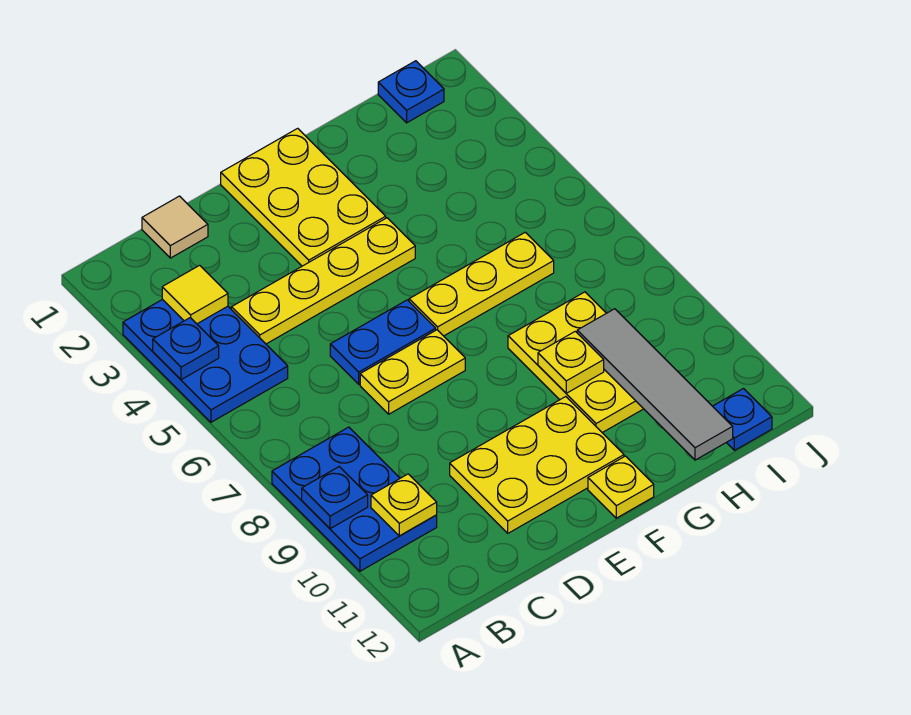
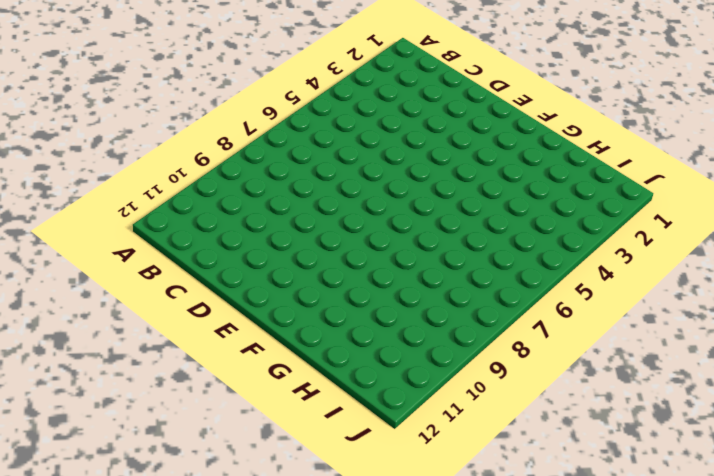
none -> blue plate A3:B5 level 1
none -> blue plate A8:B10 level 1
none -> tan tile C1 level 1

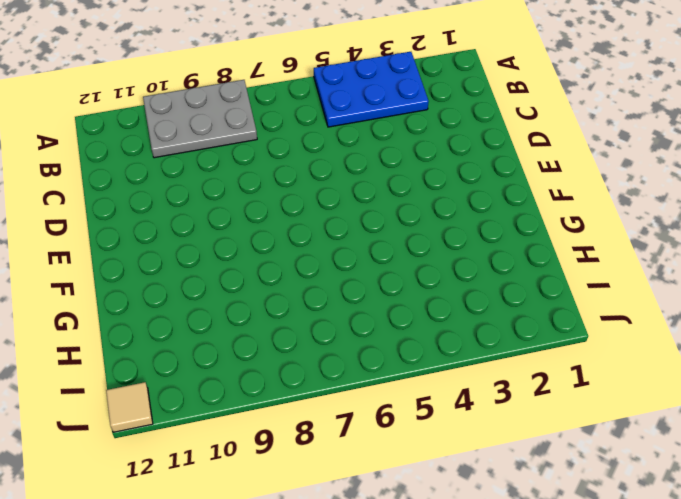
grey plate A8:B10 level 1 -> blue plate A8:B10 level 1
tan tile J12 level 1 -> tan tile C1 level 1
none -> yellow plate C4:F4 level 1
none -> blue plate D6:E6 level 1
none -> yellow plate D7:E7 level 1

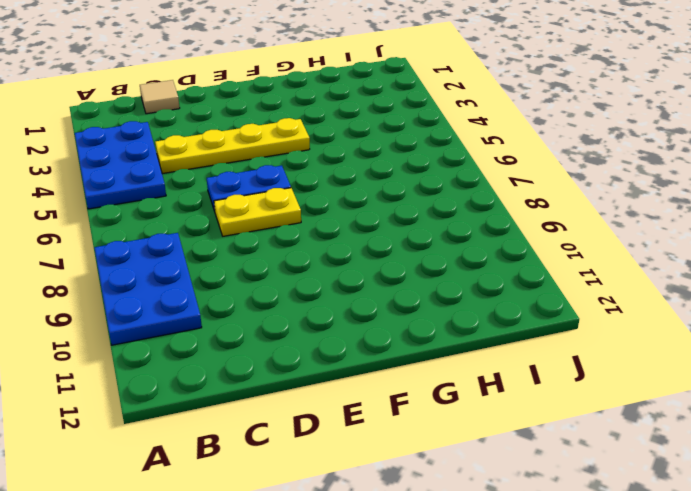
none -> yellow plate D10:F11 level 1
none -> yellow plate E1:F3 level 1
none -> yellow plate F6:H6 level 1

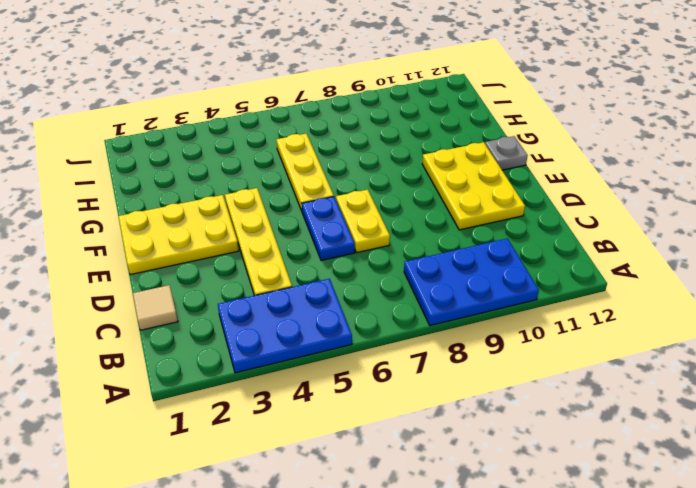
grey plate F12 level 1 -> yellow plate F12 level 1
none -> yellow plate G8:H10 level 1
none -> blue plate I1 level 1
none -> blue plate I12 level 1

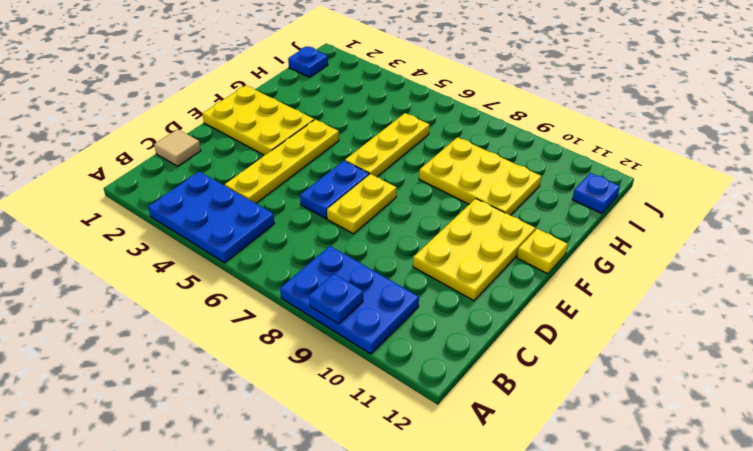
none -> blue plate A4 level 2
none -> yellow tile B3 level 2
none -> yellow plate B10 level 2

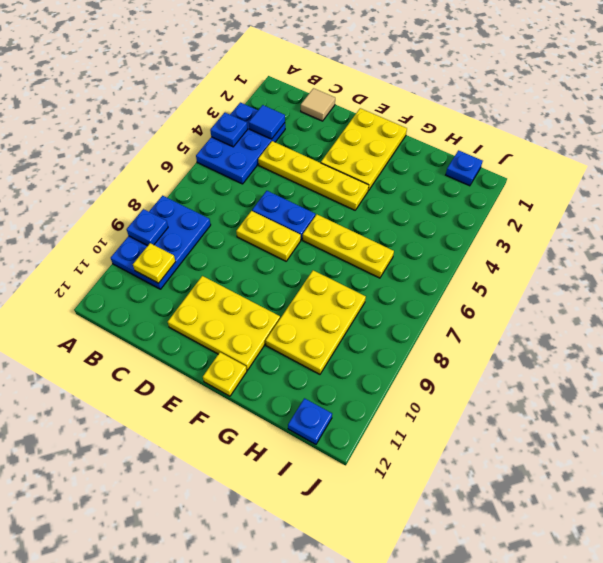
blue tile B3 level 2 -> yellow tile B3 level 2
none -> yellow plate G9 level 2
none -> grey tile H9:H12 level 2

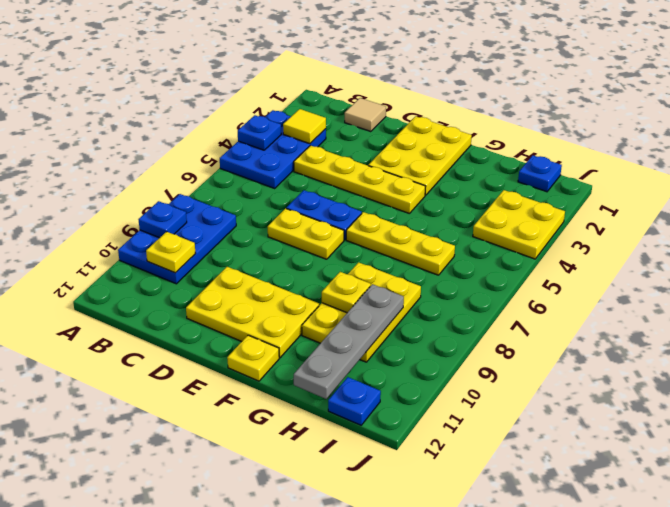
grey plate H9:H12 level 2 -> grey tile H9:H12 level 2
yellow plate I3:J4 level 1 -> none

